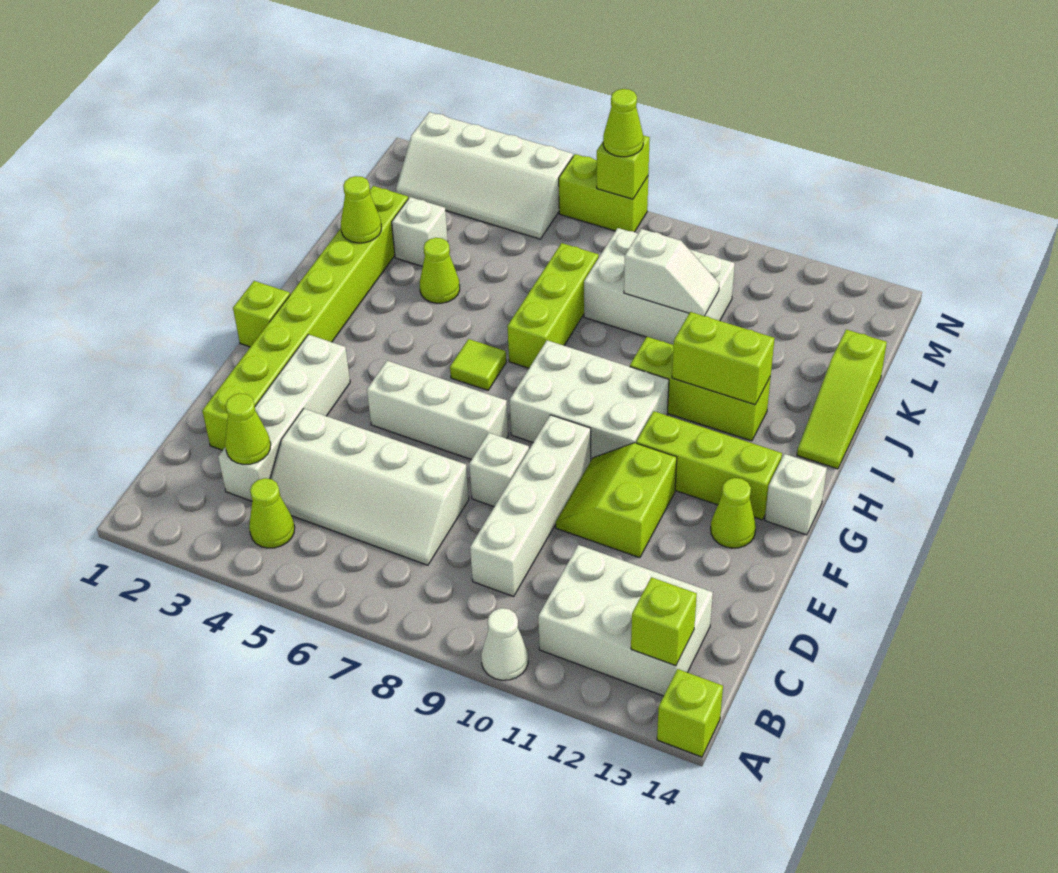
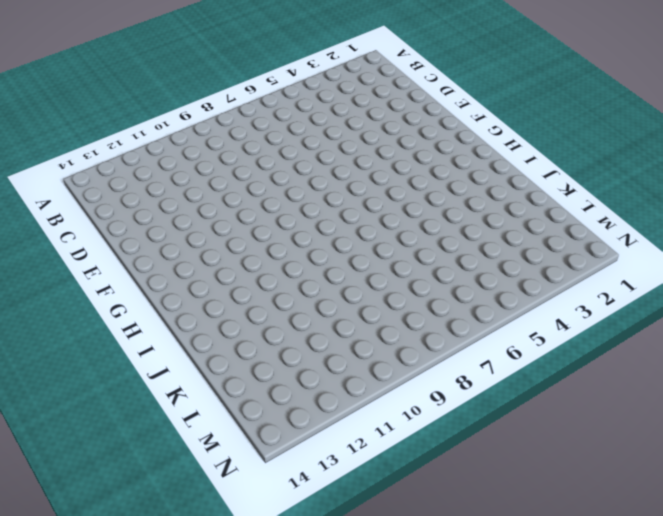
none -> white cone A10 level 1
none -> lime brick A14 level 1
none -> lime cone B4 level 1
none -> white brick B11:C13 level 1

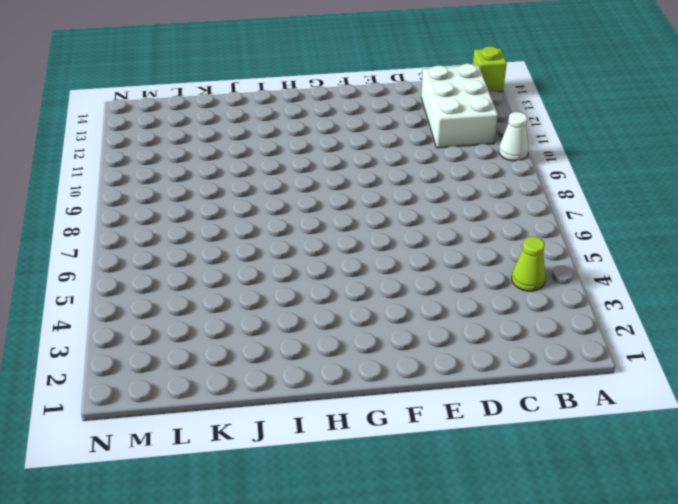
none -> white brick C3:F3 level 1
none -> white slope C4:D7 level 1 top D
none -> white brick C9:F9 level 1
none -> lime brick D2:K2 level 1

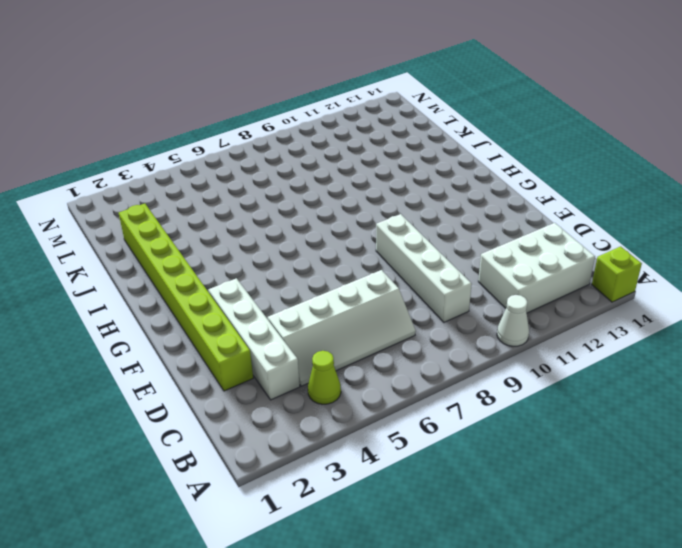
none -> white brick E8 level 1
none -> lime slope E10:F11 level 1 top 11
none -> white brick F5:F7 level 1
none -> lime cone F13 level 1

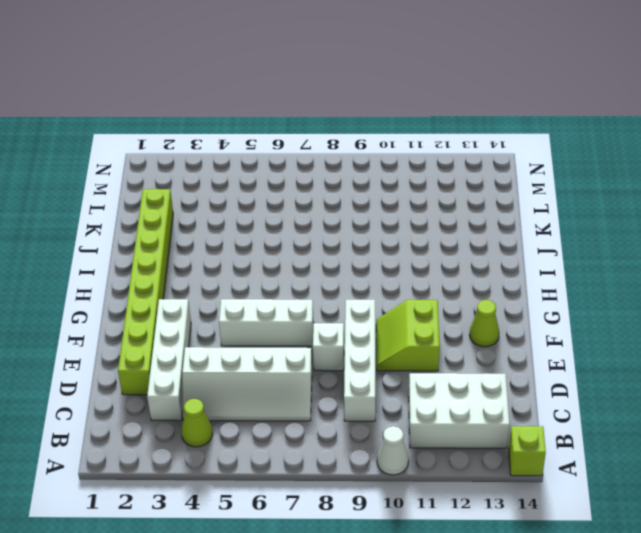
none -> lime brick G1 level 1
none -> white brick G8:H10 level 1
none -> lime brick G11:G13 level 1
none -> white brick G14 level 1

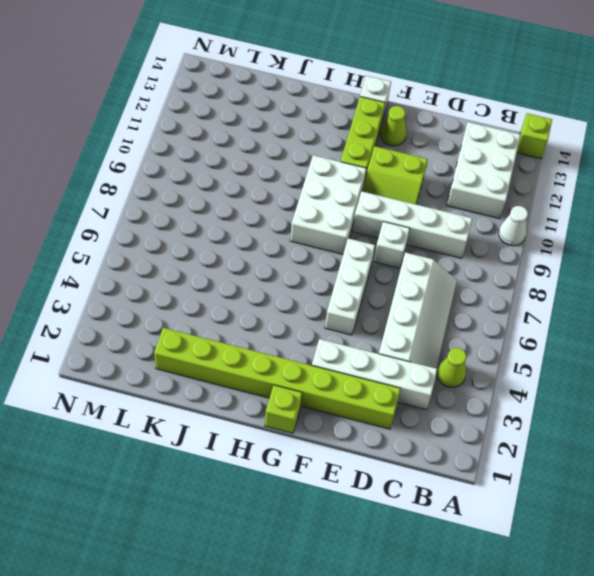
none -> lime tile H6 level 1
none -> lime brick I7:K7 level 1
none -> lime brick I10:I12 level 1
none -> lime slope I14:K14 level 1 top K

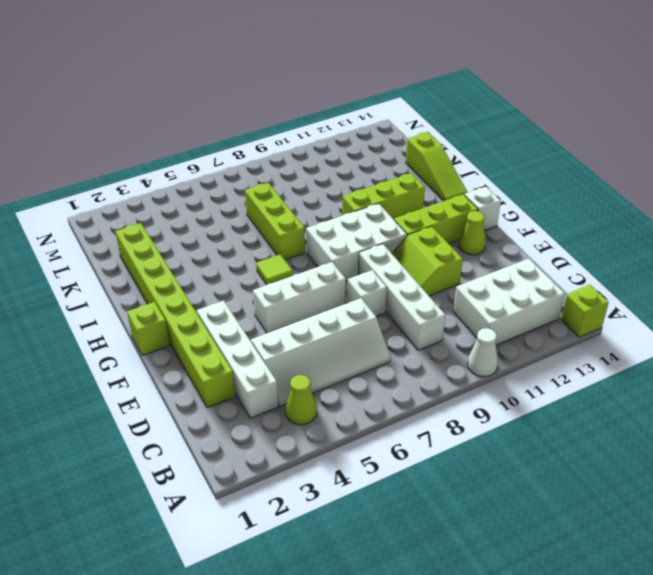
none -> lime cone J4 level 1
none -> white brick K3 level 1
none -> white brick K8:L10 level 1
none -> white slope M2:N5 level 1 top N

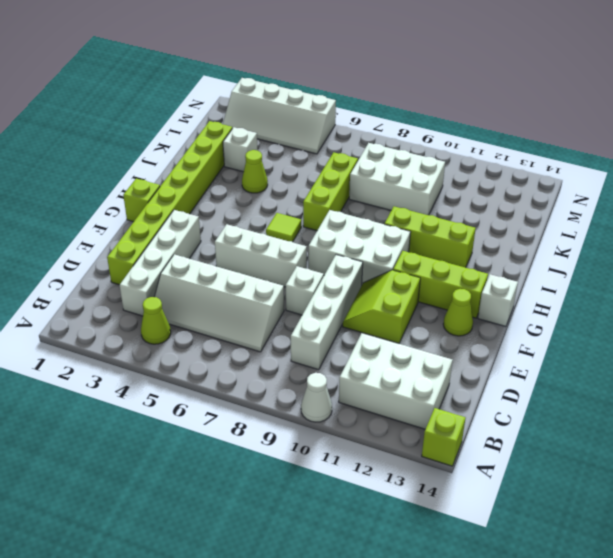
none -> lime slope I14:K14 level 1 top K
none -> lime brick N6:N7 level 1
none -> lime brick B13 level 2
none -> lime cone C3 level 2

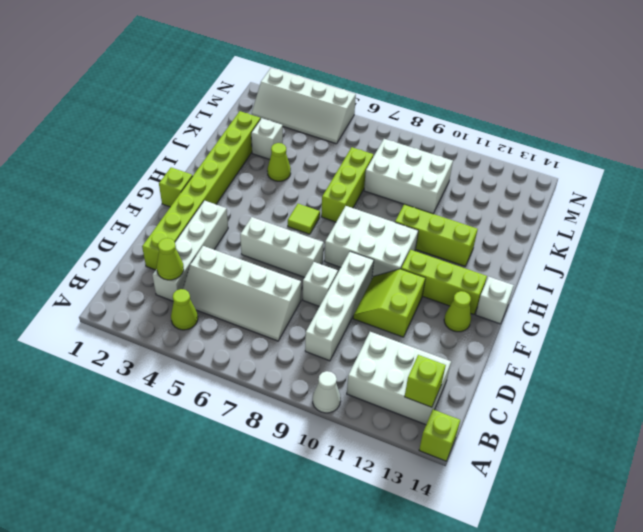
none -> lime slope I14:K14 level 1 top K
none -> lime brick N6:N7 level 1
none -> lime brick I11:I12 level 2
none -> lime cone J2 level 2

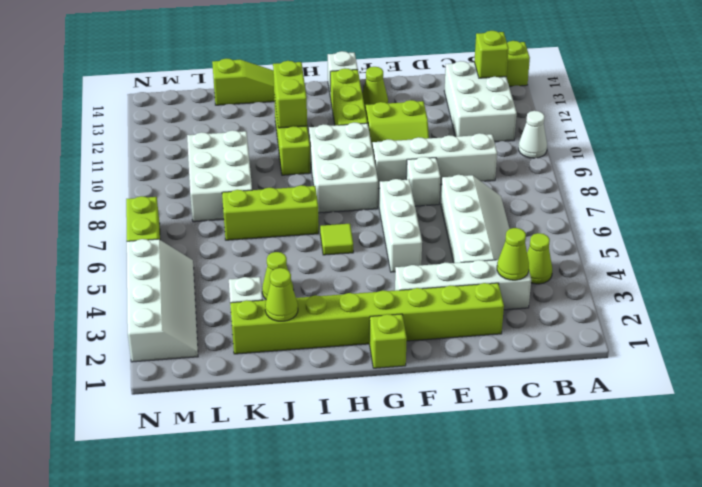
none -> white slope K9:K10 level 2 top 9
none -> lime brick N7 level 2
none -> lime cone N7 level 3

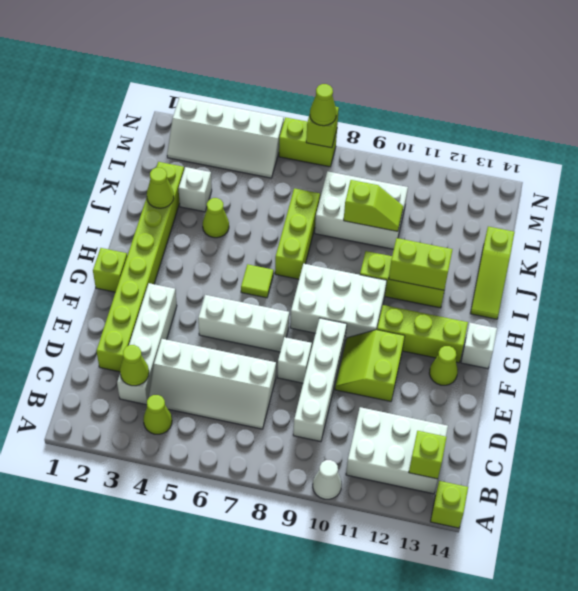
lime slope K9:K10 level 2 top 9 -> white slope K9:K10 level 2 top 9

